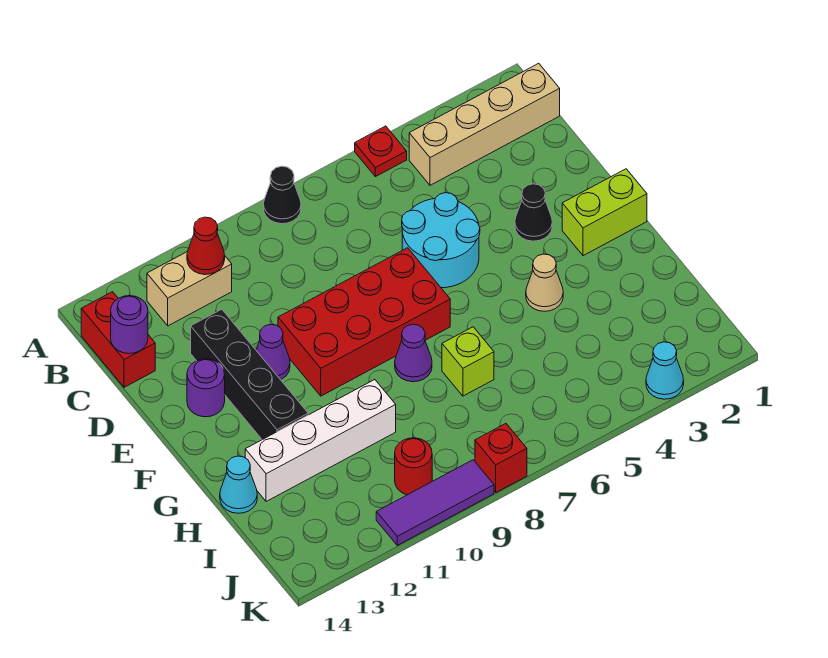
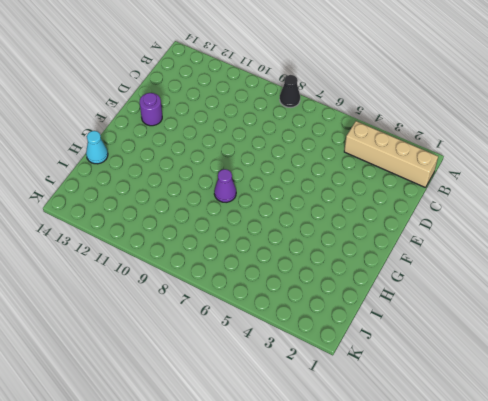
none -> red plate A5 level 1
none -> tan brick B11:B12 level 1
none -> red brick B14:C14 level 1

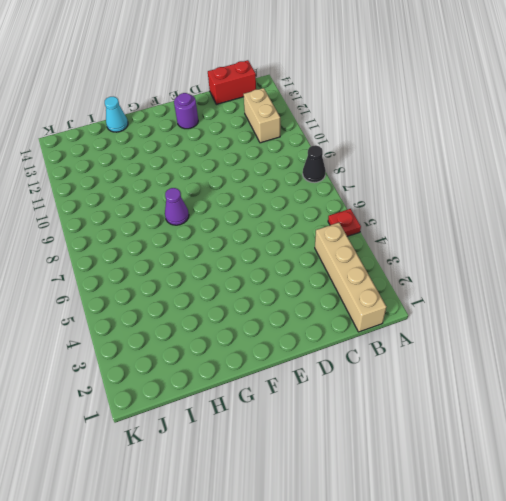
none -> cyan round brick D5:E6 level 1
none -> black brick D12:G12 level 1
none -> black cone E3 level 1

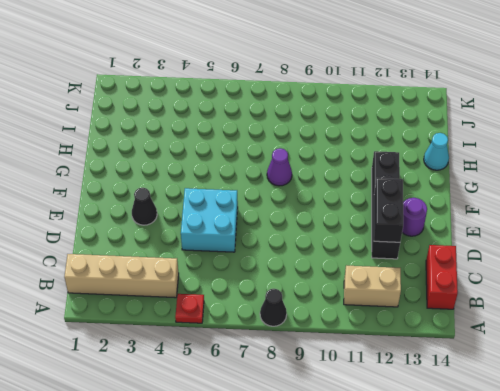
cyan brick D5:E6 level 1 -> cyan round brick D5:E6 level 1
black brick D12:E12 level 2 -> none
none -> red brick E7:F10 level 1
none -> purple cone E11 level 1
none -> lime brick F1:F2 level 1

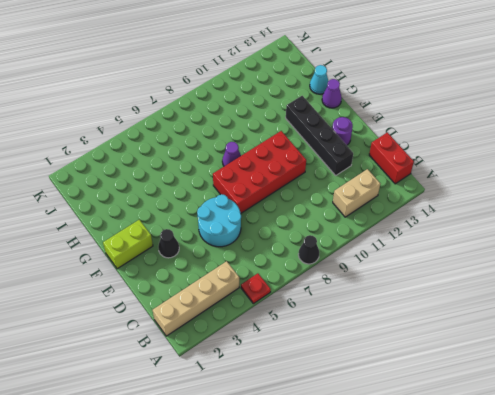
purple cone G14 level 1 -> purple cone E11 level 1
none -> tan cone G4 level 1
none -> lime brick H7 level 1
none -> white brick H10:H13 level 1

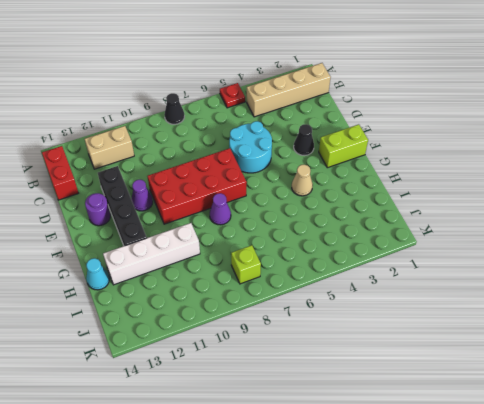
lime brick J8 level 1 -> lime brick H7 level 1
none -> red round brick J10 level 1
none -> cyan cone K3 level 1
none -> red brick K8 level 1

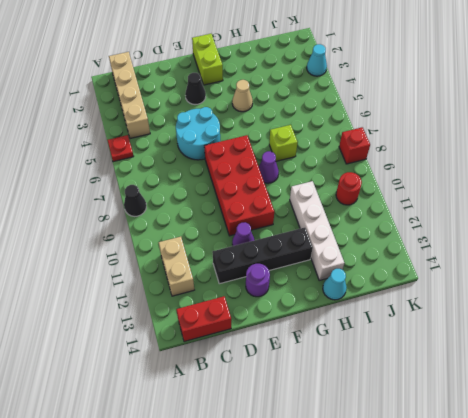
none -> purple tile K9:K11 level 1
none -> red cone B11 level 2
none -> purple round brick C14 level 2

